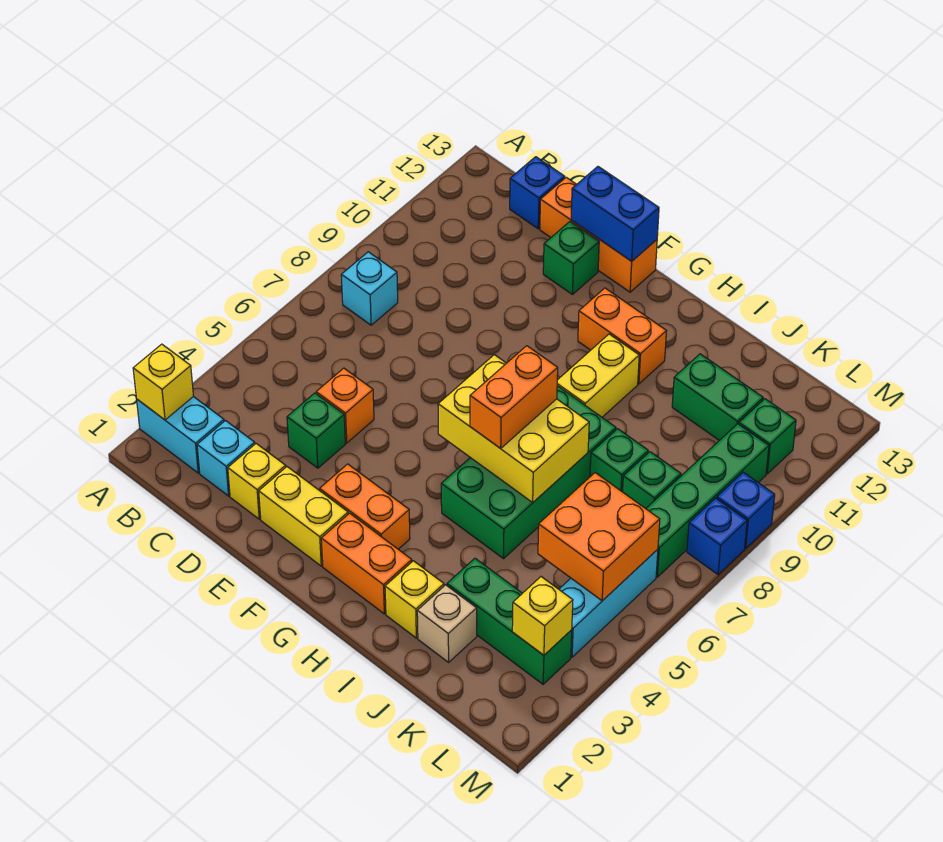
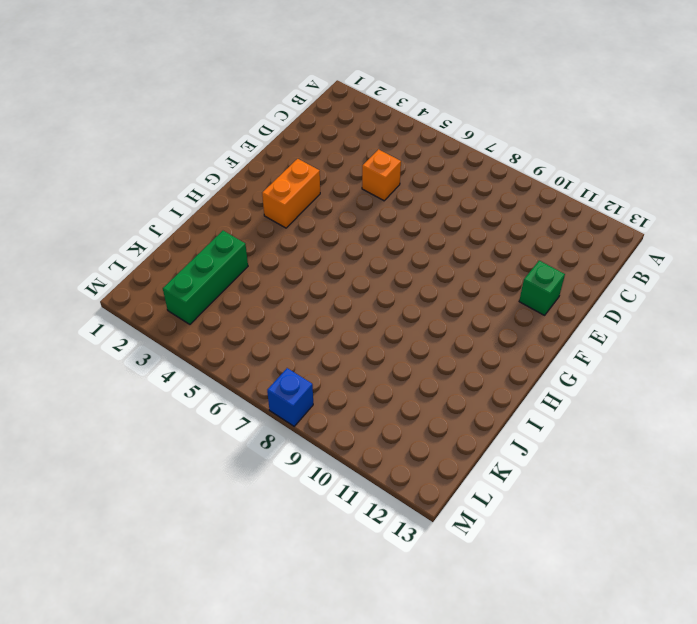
none -> cyan brick A2:B2 level 1
none -> cyan brick B8 level 1
none -> cyan brick C2 level 1
none -> blue brick C13 level 1

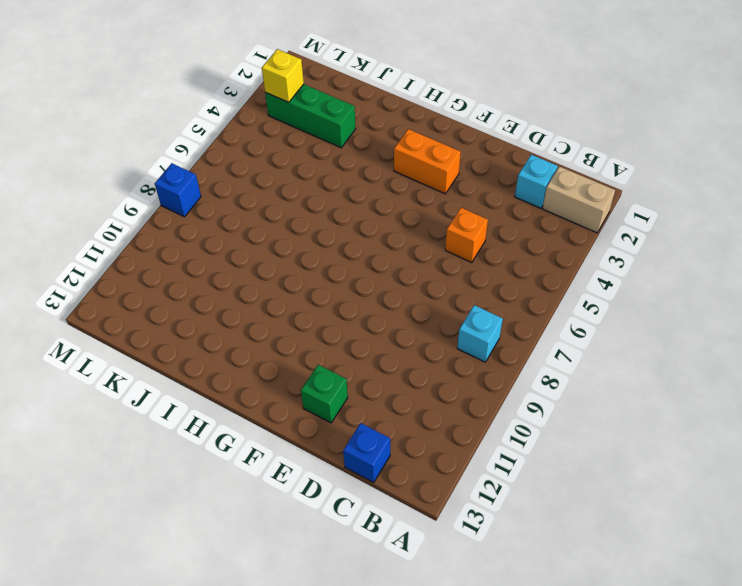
tan brick A2:B2 level 1 -> cyan brick A2:B2 level 1
none -> yellow brick D2 level 1
none -> green brick D4 level 1
none -> orange brick D13:F13 level 1
none -> yellow brick E2:F2 level 1

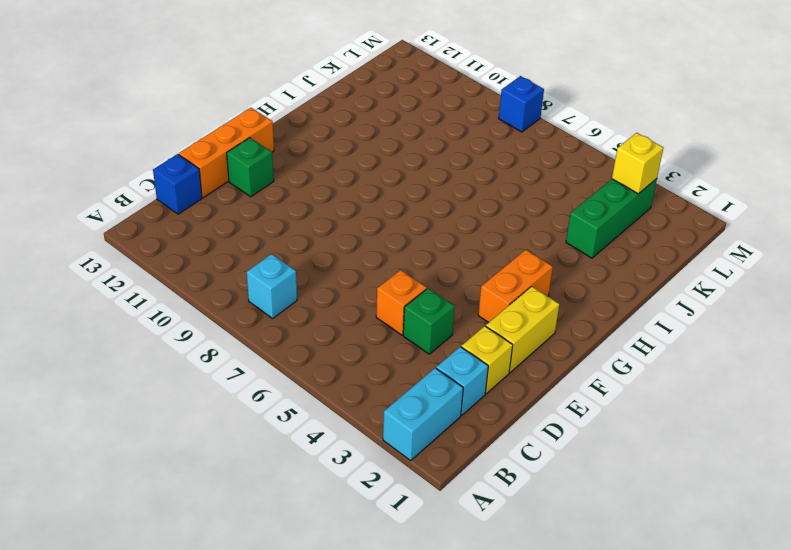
none -> orange brick G2:H2 level 1
none -> orange brick G11:H11 level 1
none -> green brick H5:I8 level 1
none -> yellow brick H9:H10 level 1

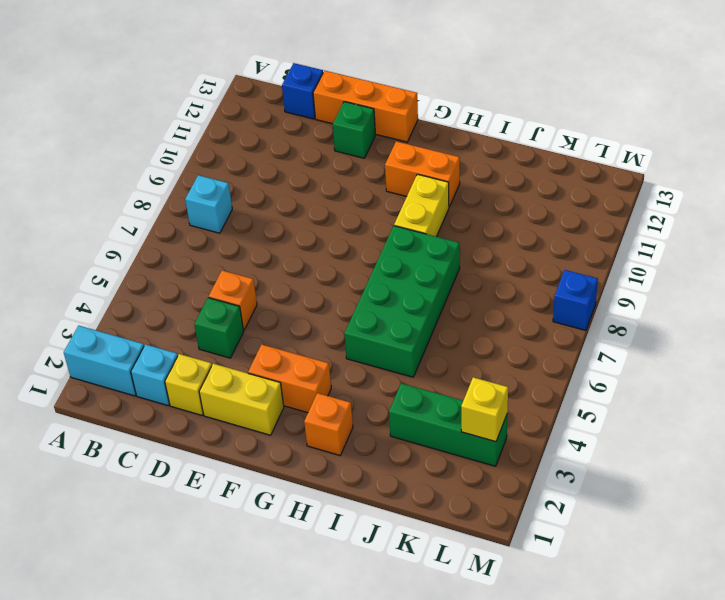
orange brick H2 level 1 -> orange brick G2:H2 level 1
none -> yellow brick I2 level 1
none -> tan brick J2 level 1
none -> green brick J8 level 1
none -> green brick J11:K11 level 1

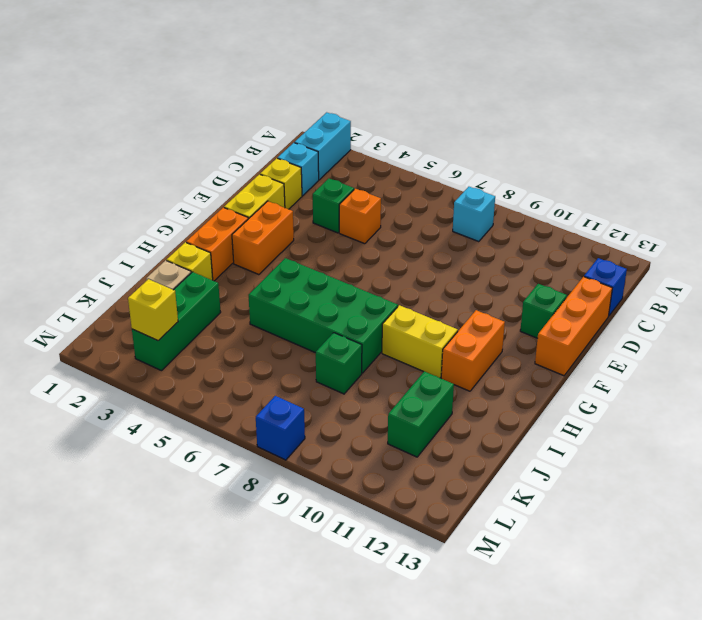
none -> green brick K8 level 1
none -> cyan brick L4:L6 level 1
none -> green brick L7:L10 level 1
none -> green brick L11 level 1

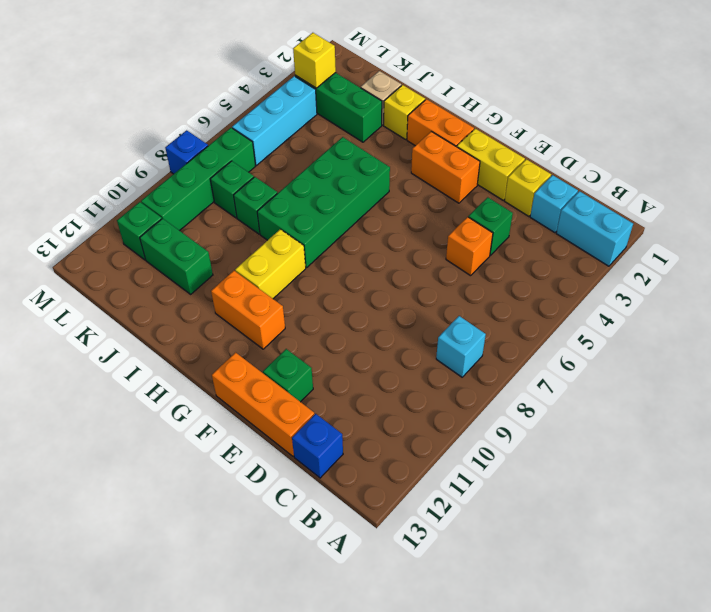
none -> blue brick M9 level 1
none -> yellow brick A2 level 2
none -> blue brick E13:F13 level 2
none -> yellow brick G6:I7 level 2

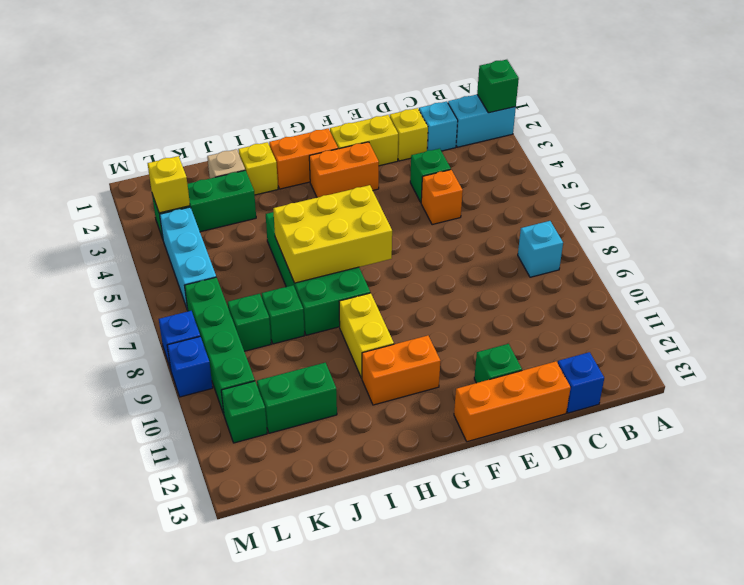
green brick A2 level 2 -> yellow brick A2 level 2
none -> blue brick E13:F13 level 2
none -> orange brick K5:L6 level 2
none -> orange brick H6:H7 level 3

